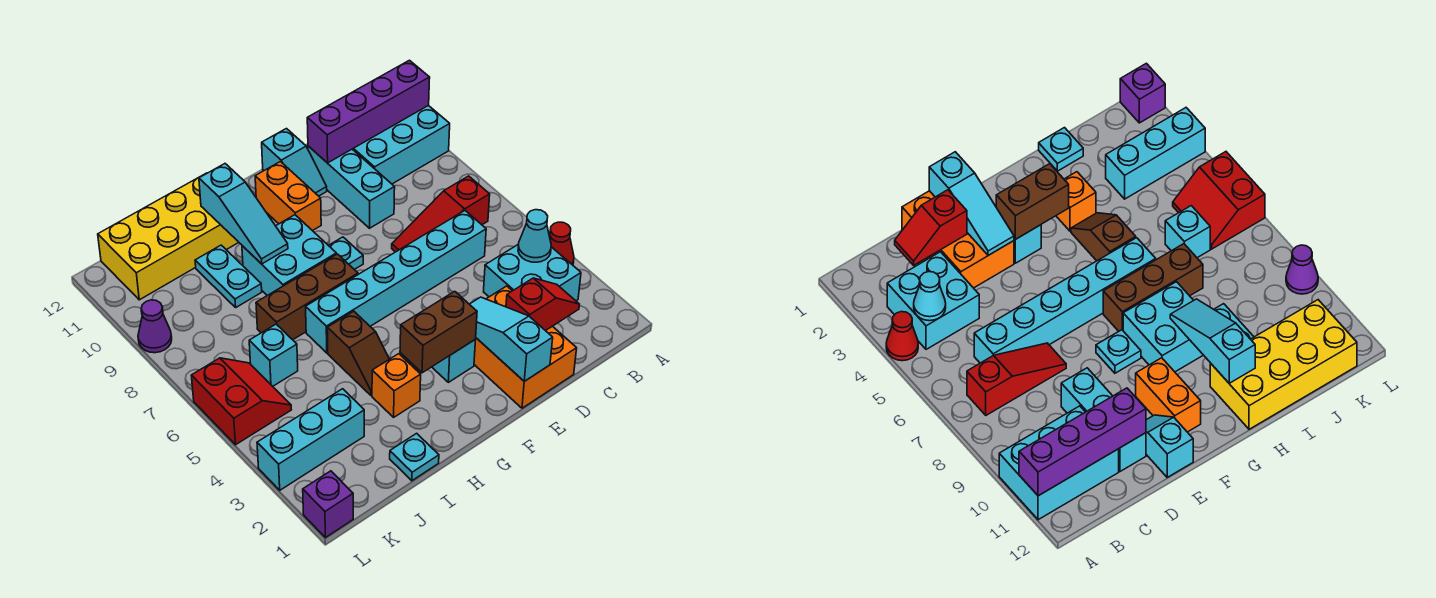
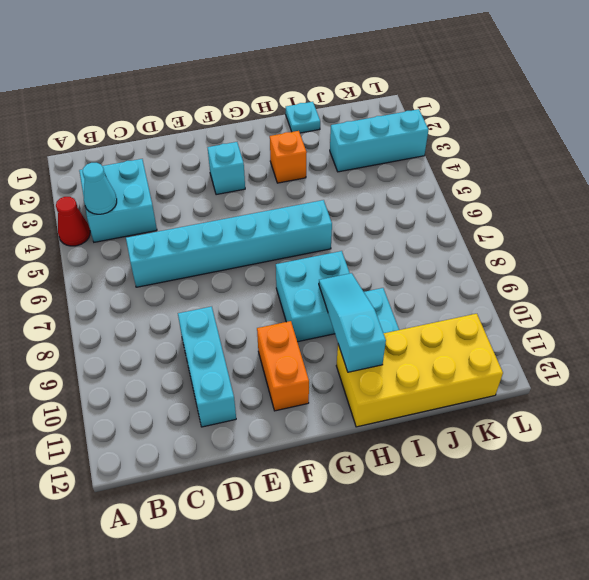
none -> cyan brick A10:C11 level 1
none -> red slope B7:D7 level 1 top B
none -> orange brick D1:E3 level 1

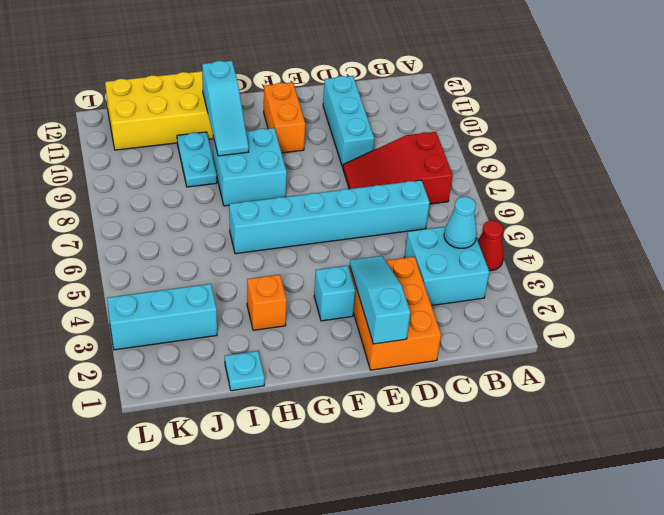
red slope B7:D8 level 1 top B -> red slope B7:D7 level 1 top B
none -> cyan brick A10:C11 level 1
none -> cyan slope E11:E12 level 1 top 12
none -> cyan plate F8 level 1

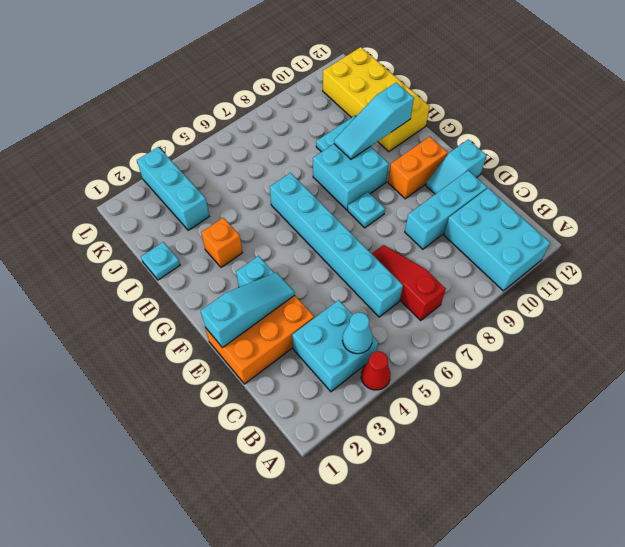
none -> brown brick G7:I7 level 1
none -> brown slope H4:H5 level 1 top 5
none -> cyan brick J6 level 1

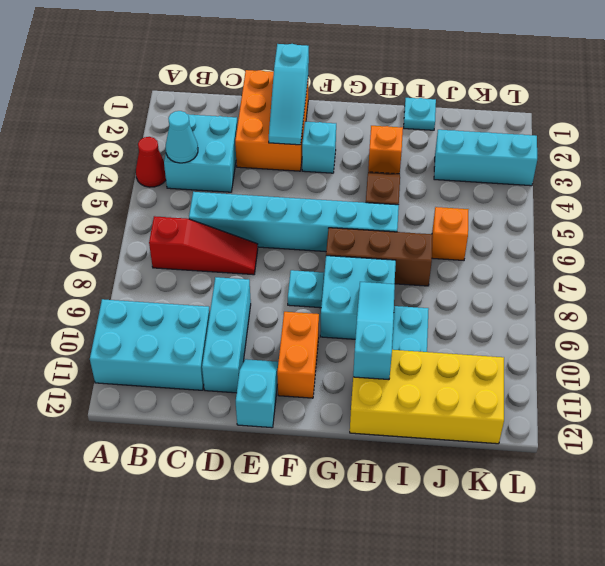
orange brick J6 level 1 -> cyan brick J6 level 1
none -> red slope K5:L6 level 1 top L
none -> purple brick L1 level 1
none -> purple cone L9 level 1

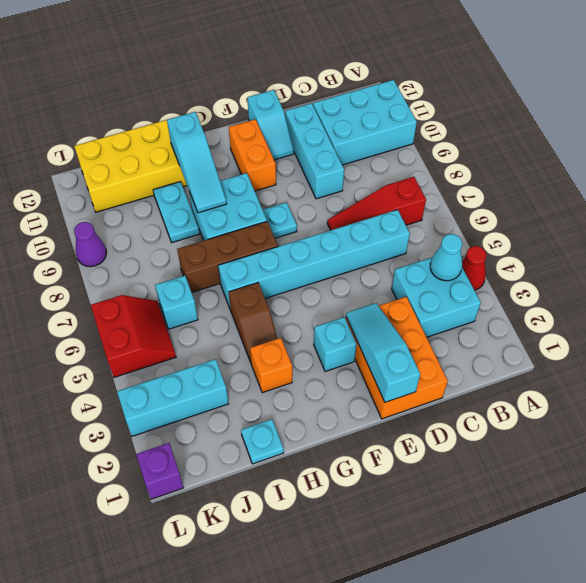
none -> purple brick A11:D11 level 2
none -> red slope C2:D2 level 2 top D
none -> brown brick F3:G3 level 2

